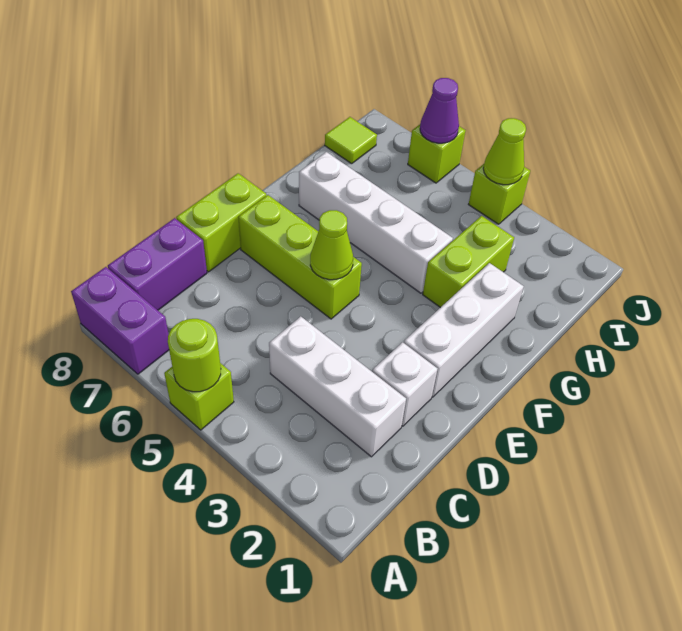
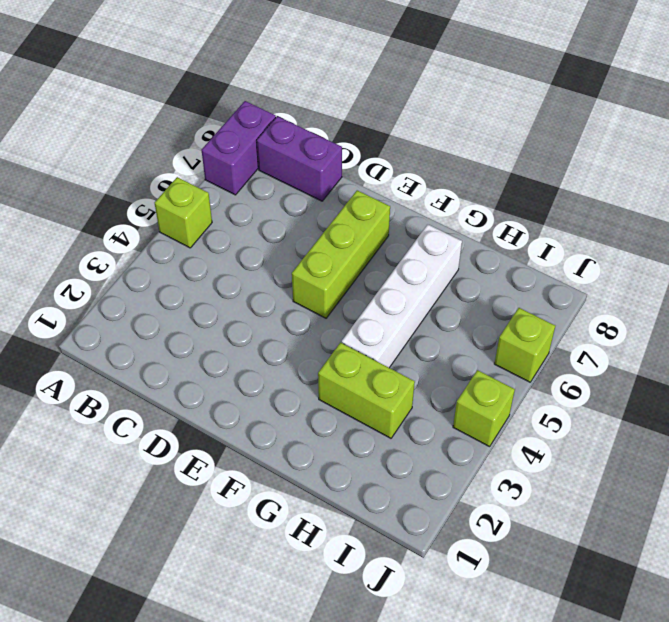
none -> white brick C2:C4 level 1
none -> white brick D2 level 1
none -> lime brick D8:E8 level 1

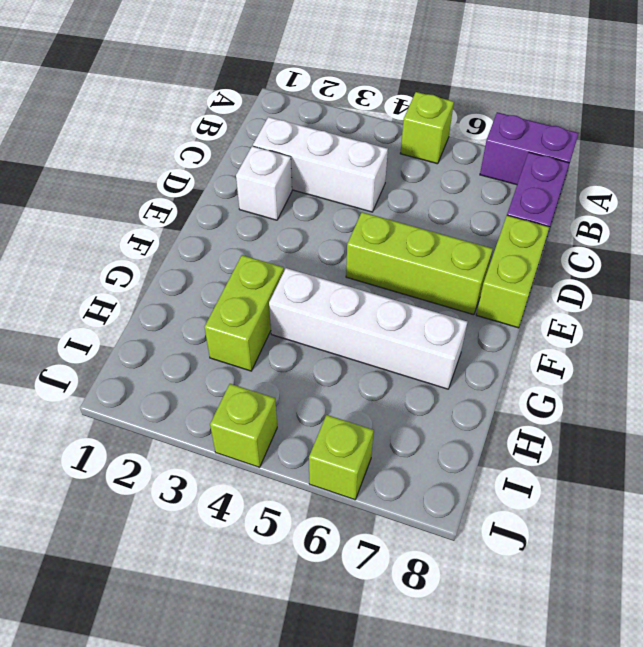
none -> white brick E2:G2 level 1
none -> lime tile I8 level 1
none -> lime round brick A5 level 2

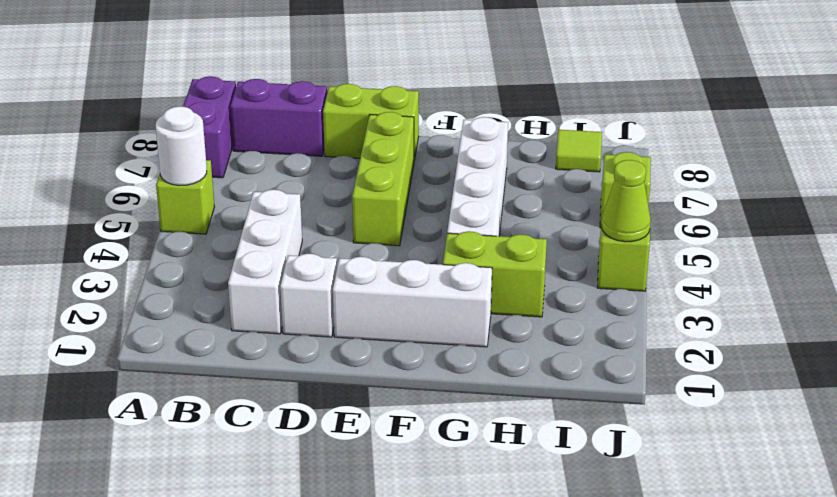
white round brick A5 level 2 -> lime round brick A5 level 2
none -> lime cone E5 level 2
none -> purple cone J6 level 2

